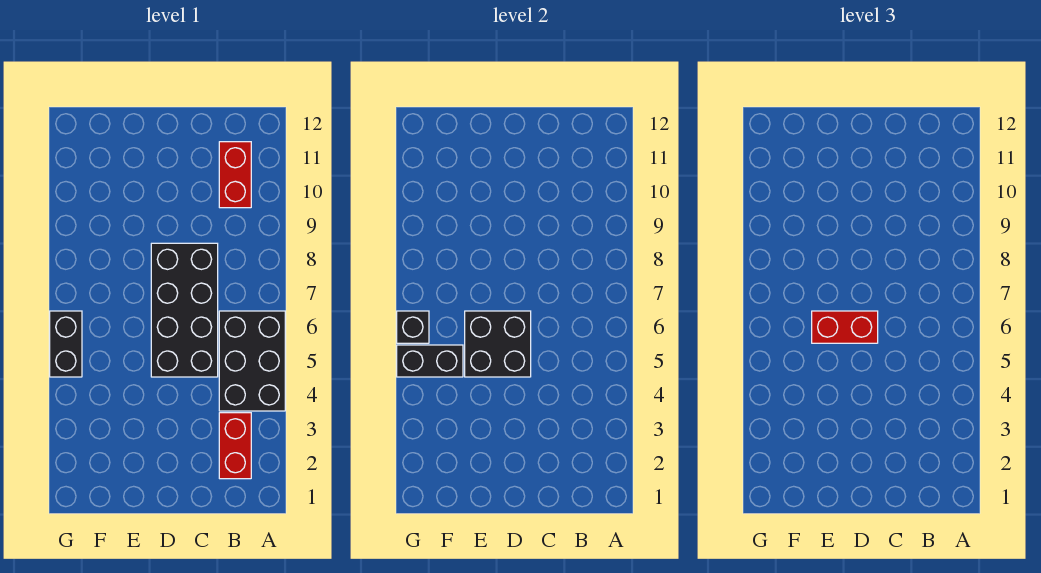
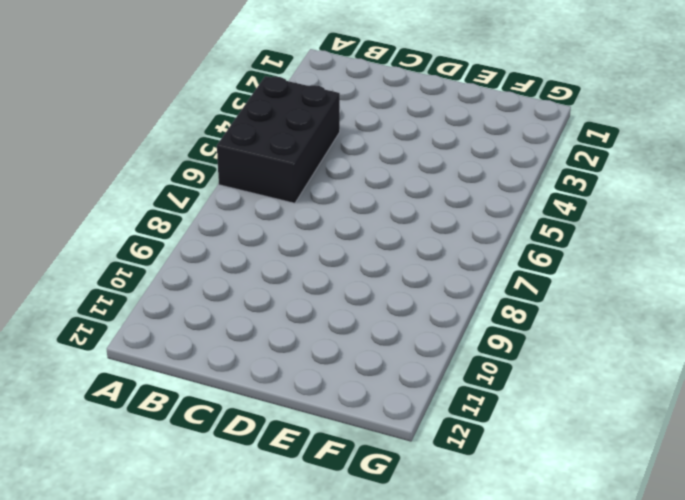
none -> red brick B2:B3 level 1
none -> red brick B10:B11 level 1

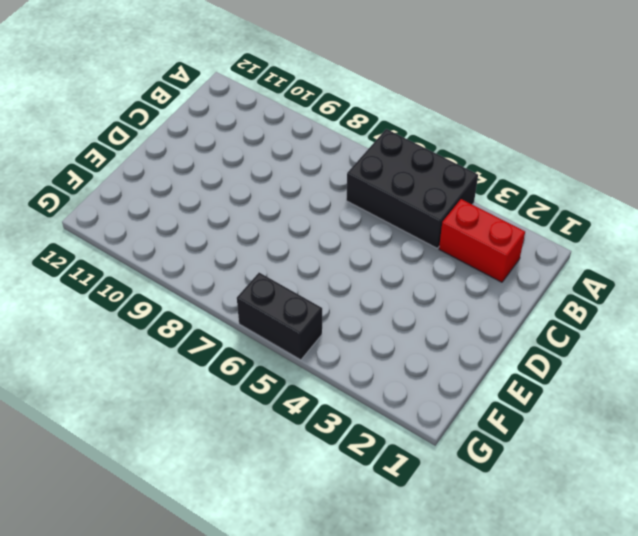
none -> red brick B10:B11 level 1
none -> black brick C5:D8 level 1

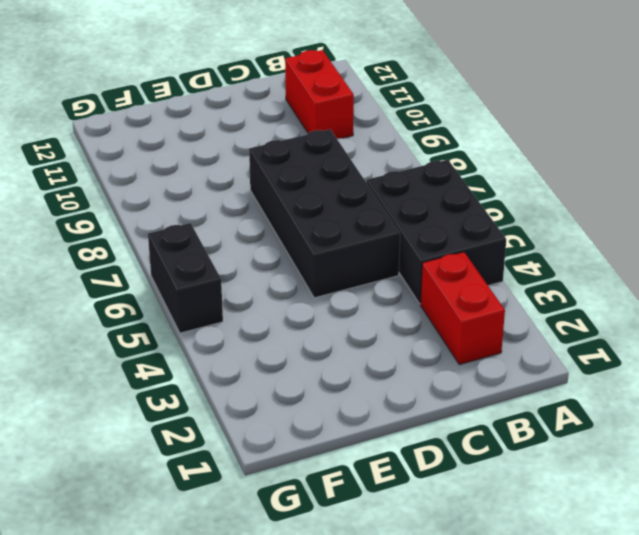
none -> black brick D5:E6 level 2
none -> black brick F5:G5 level 2

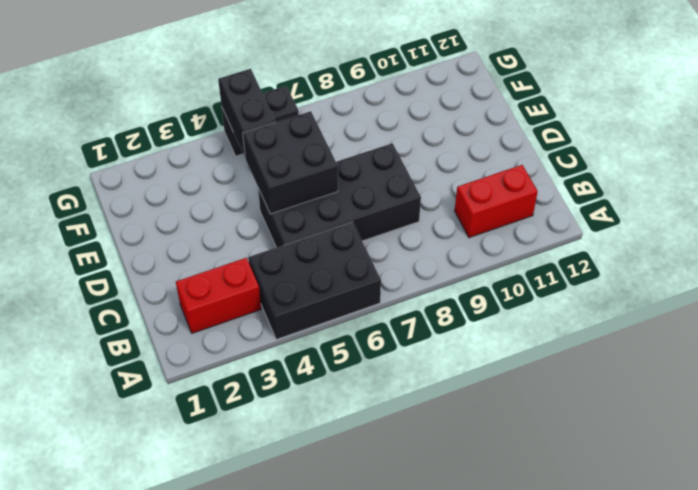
none -> black brick G6 level 2
none -> red brick D6:E6 level 3

